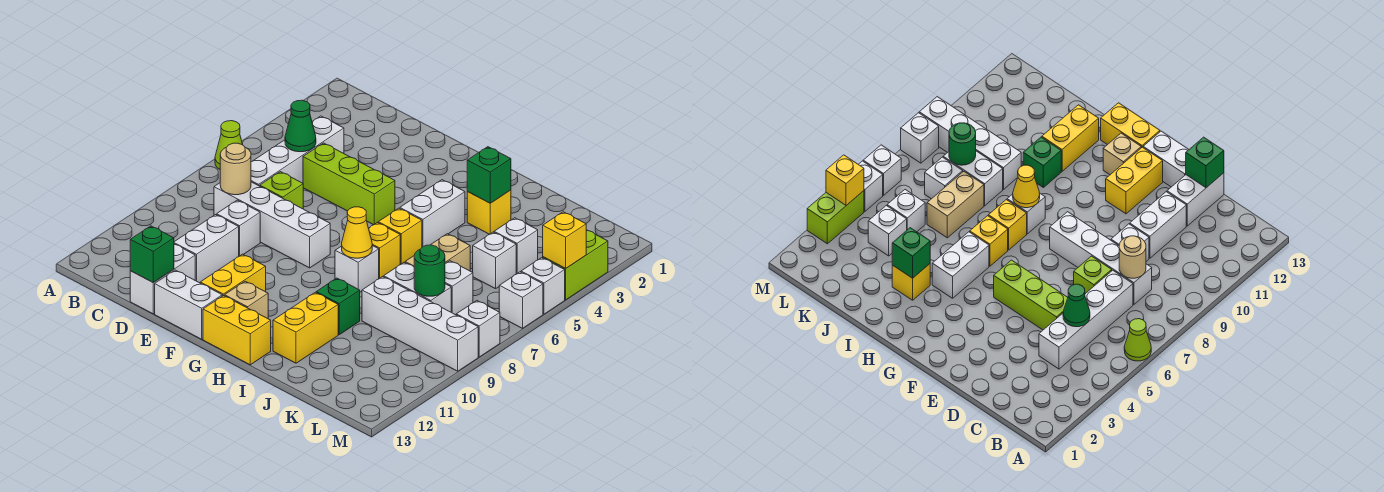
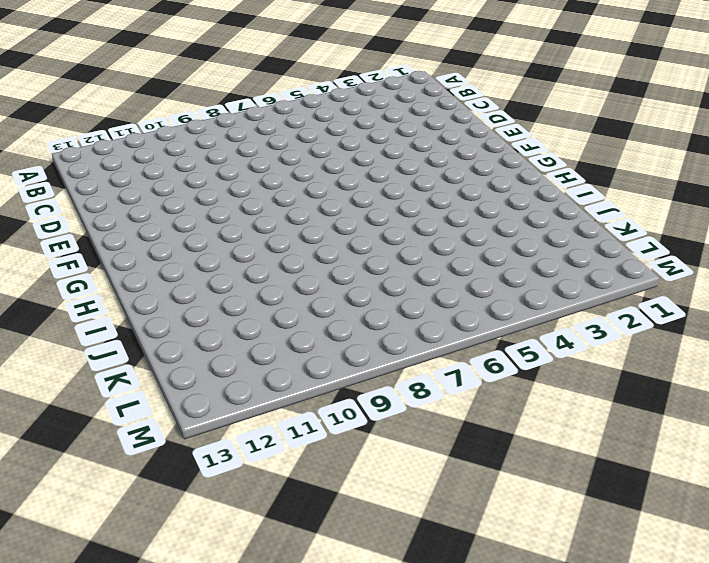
none -> lime cone A6 level 1
none -> white brick C4:C7 level 1
none -> white brick C8:F8 level 1
none -> lime brick D5:F5 level 1

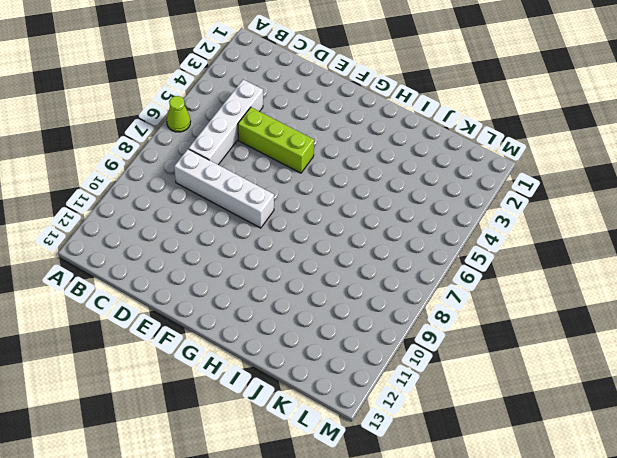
none -> lime brick D7 level 1
none -> white brick D9 level 1
none -> white brick D10:D11 level 1
none -> white brick D12:D13 level 1

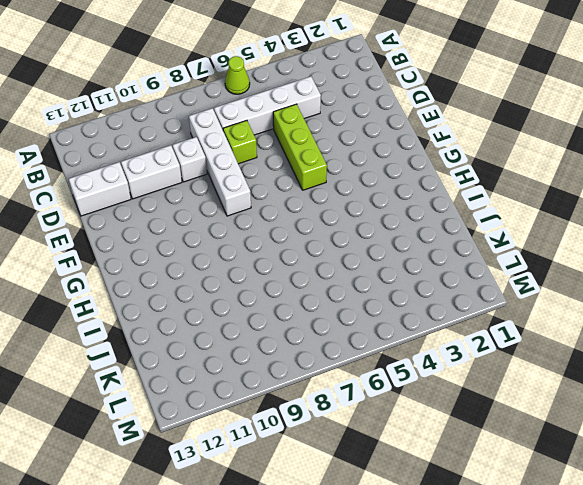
none -> white brick E13:F13 level 1
none -> yellow brick F11:F12 level 1
none -> tan brick G12 level 1
none -> yellow brick G13:H13 level 1

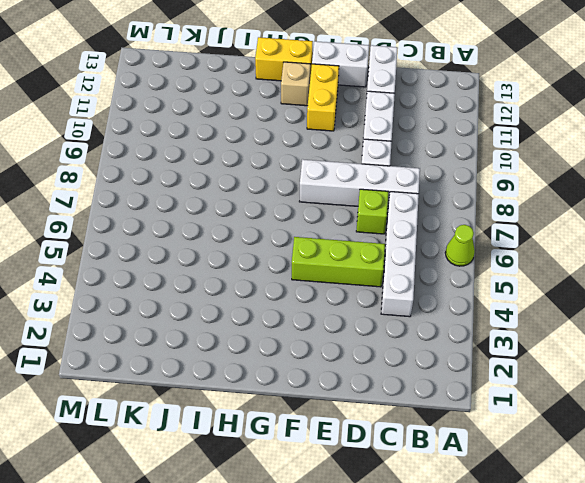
none -> white brick H4:H5 level 1
none -> yellow brick H6 level 1
none -> yellow brick H7 level 1
none -> white brick H8 level 1

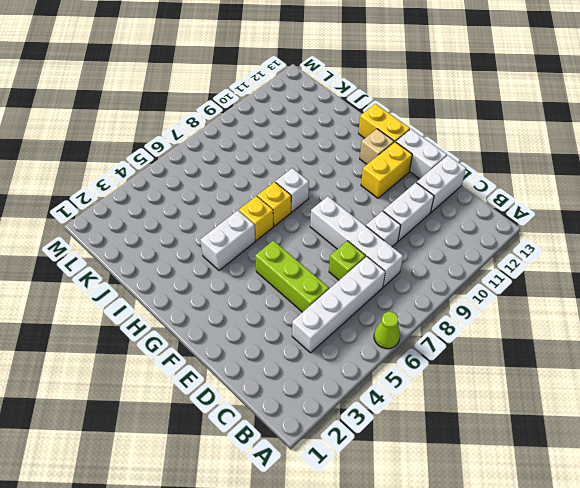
none -> yellow brick I3 level 1
none -> green brick I10 level 1
none -> yellow brick I11:I12 level 1
none -> tan brick J6:J7 level 1

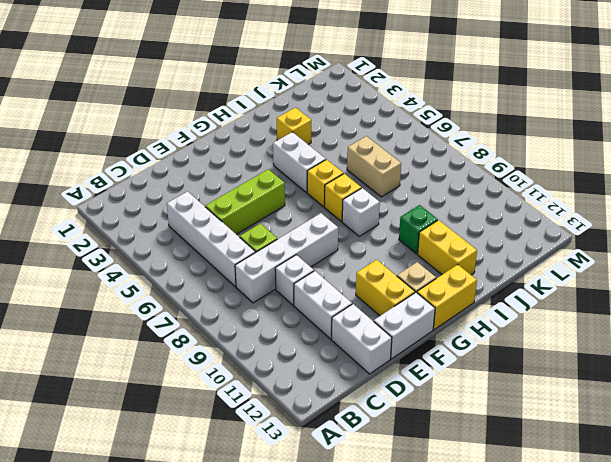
none -> lime cone A6 level 1
none -> white brick J8:K8 level 1
none -> white brick J9:M9 level 1
none -> white brick K4 level 1

